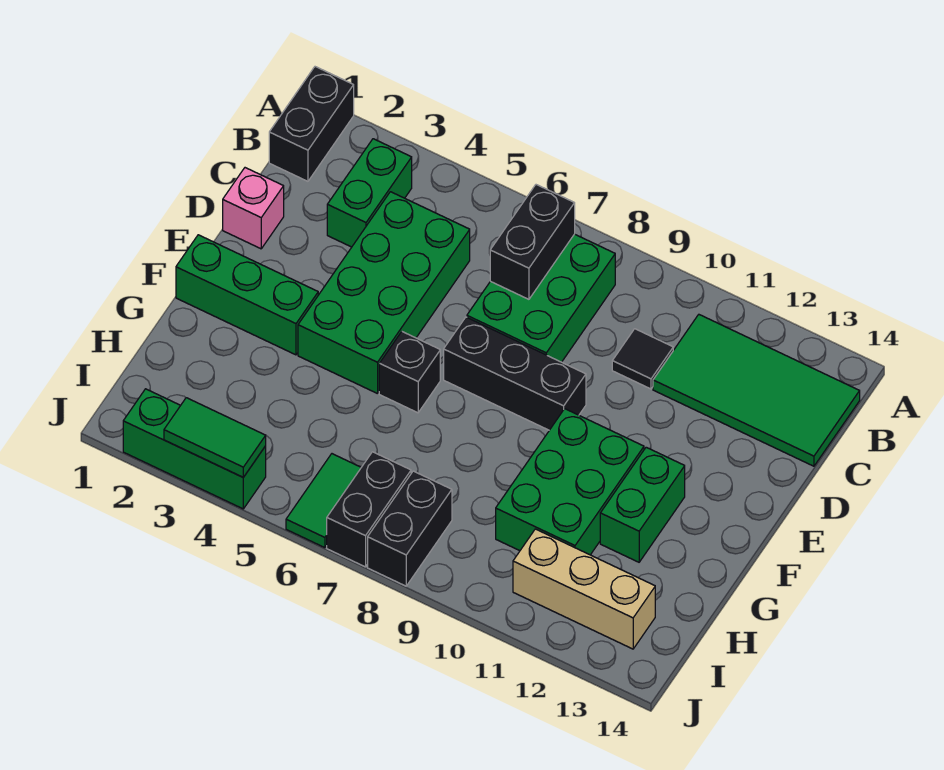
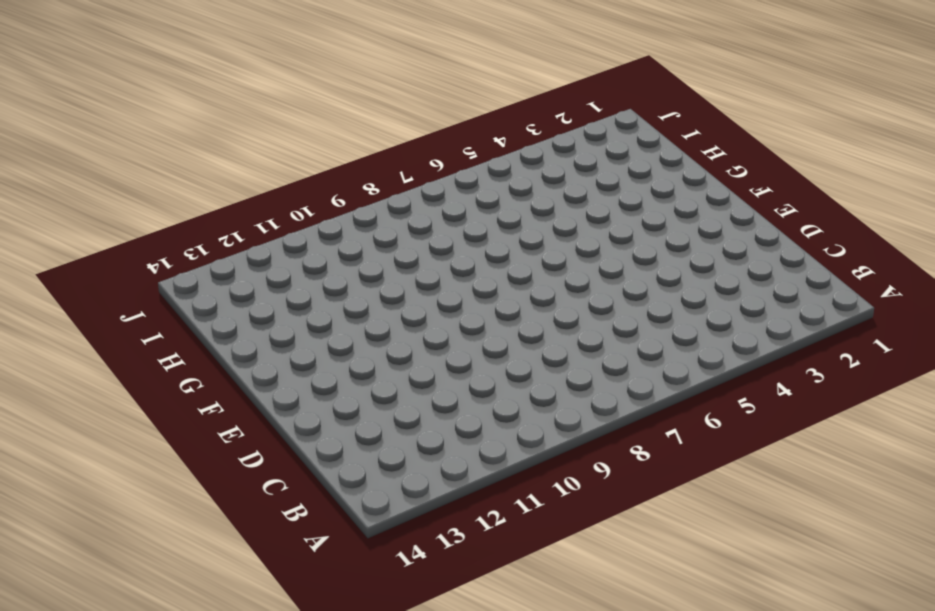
none -> black brick A1:B1 level 1
none -> green brick B3:C3 level 1
none -> green brick B7:D8 level 1

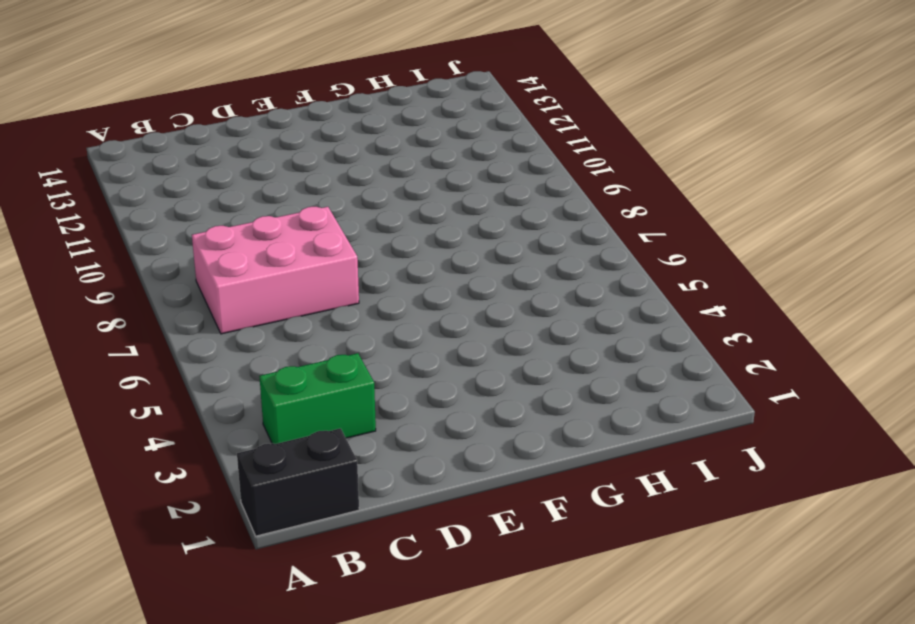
pink brick B7:D8 level 1 -> green brick B7:D8 level 1
none -> green tile B11:C14 level 1
none -> green brick C4:F5 level 1
none -> black tile C10 level 1

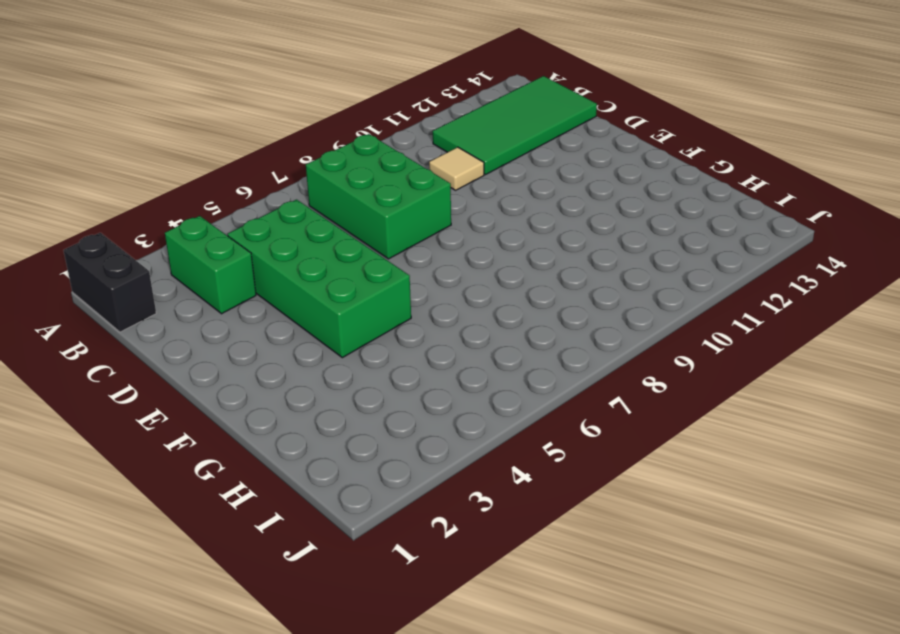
tan tile C10 level 1 -> black tile C10 level 1
none -> pink brick D1 level 1
none -> black brick E7:E9 level 1
none -> green brick F1:F3 level 1

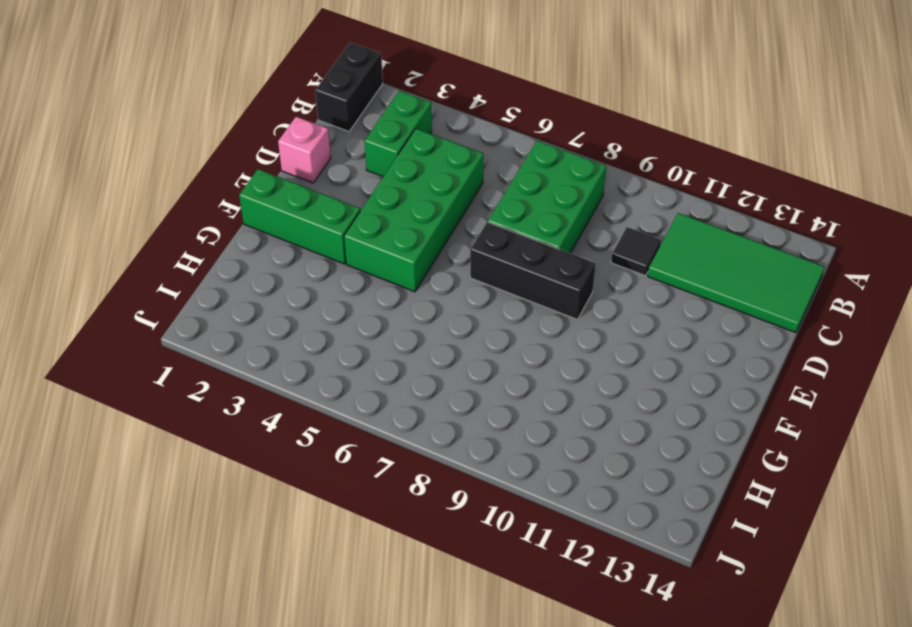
none -> black brick F6 level 1
none -> green brick F10:H11 level 1
none -> green brick F12:G12 level 1

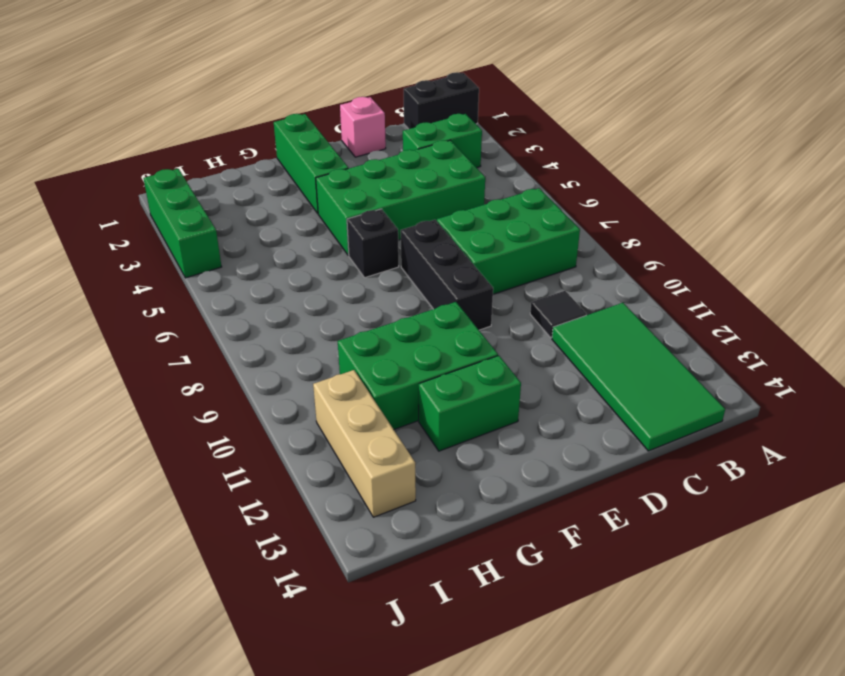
none -> green tile I6:J6 level 1
none -> black brick I7:J7 level 1
none -> black brick I8:J8 level 1

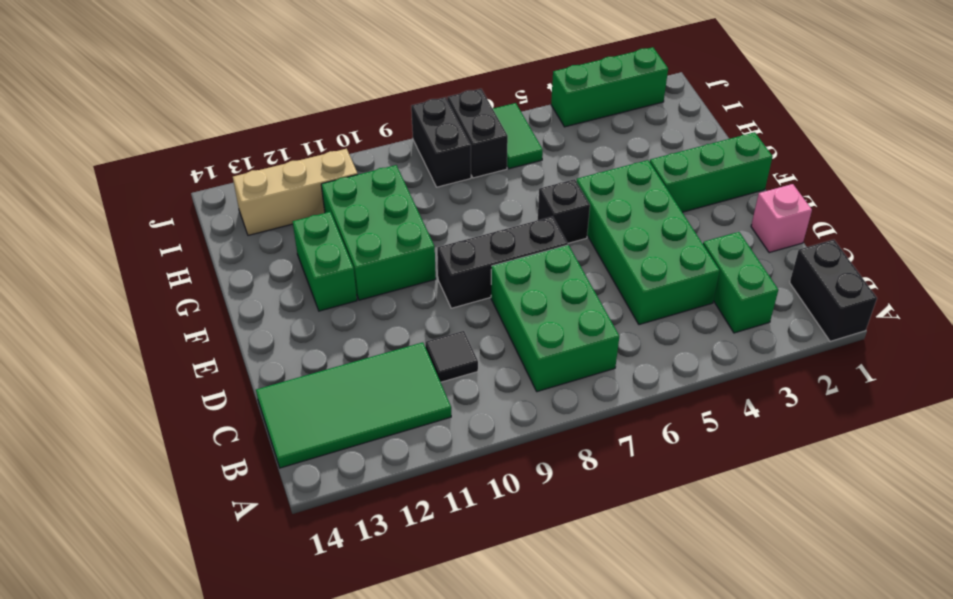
none -> black brick B7:C7 level 2
none -> green tile J3:J4 level 2

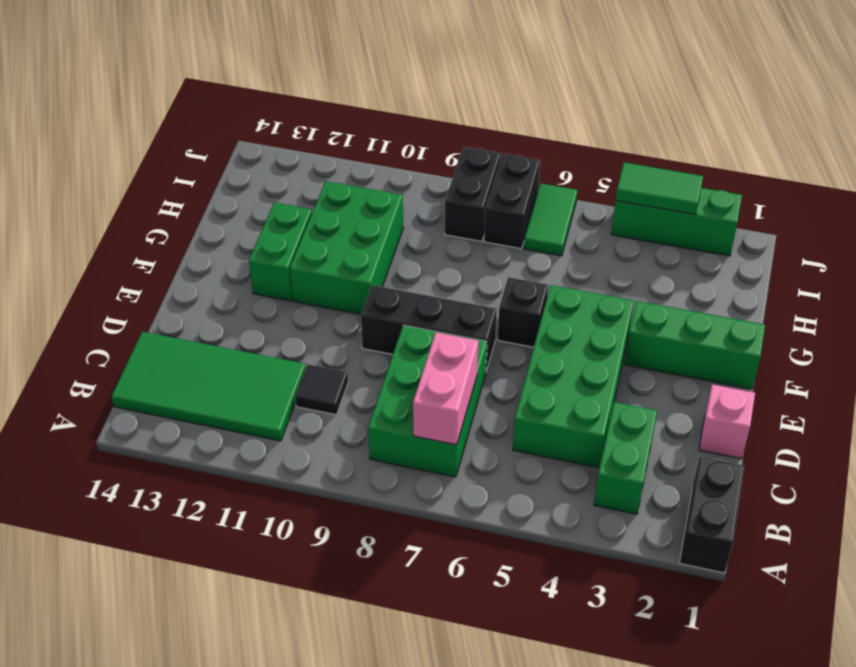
pink brick B7:C7 level 2 -> black brick B7:C7 level 2
none -> tan brick I11:I13 level 1

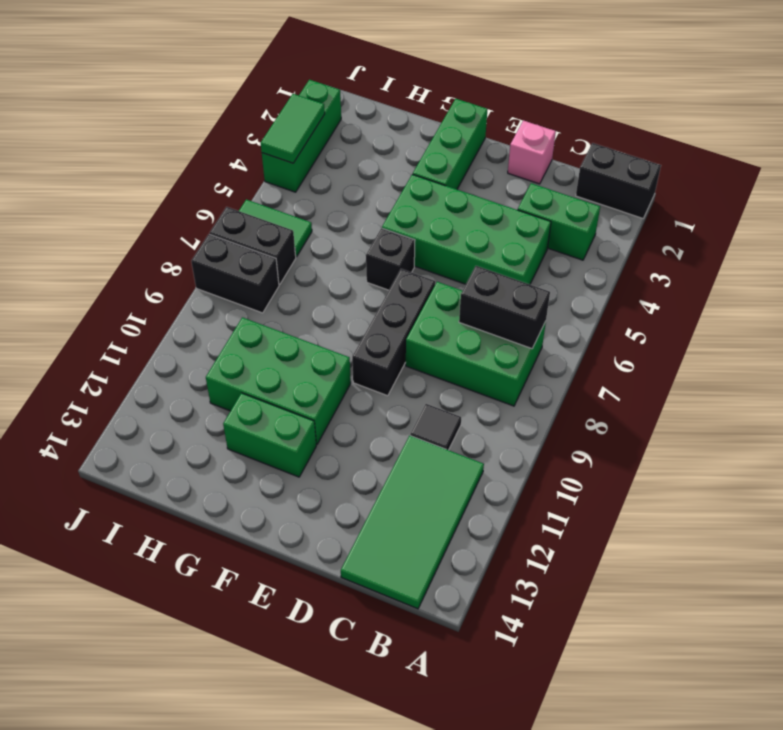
none -> tan brick I11:I13 level 1

